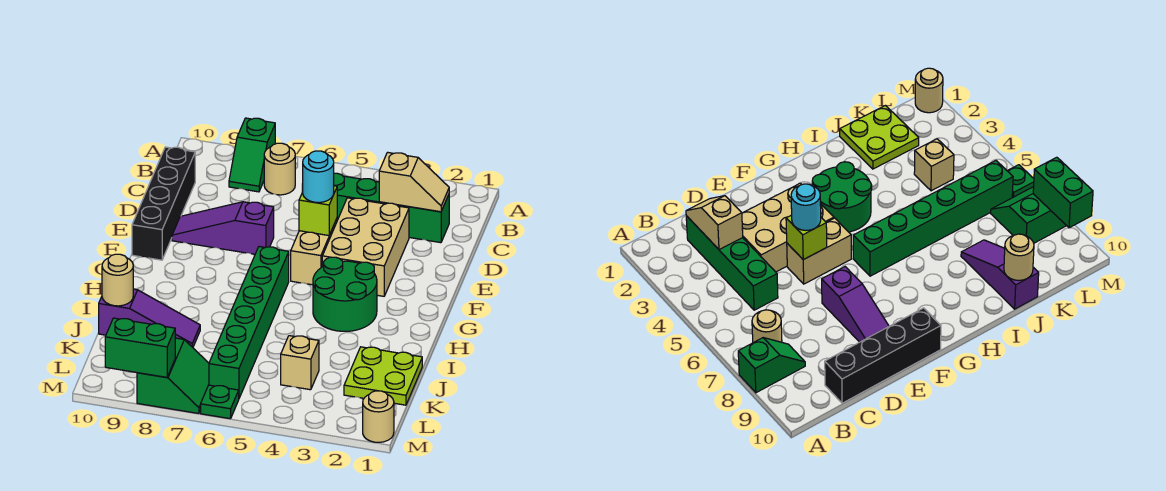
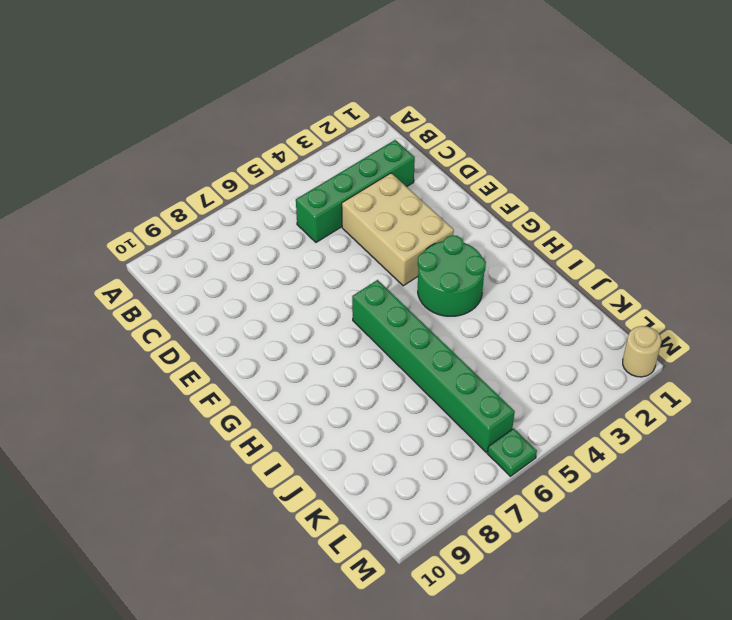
none -> green slope A8:B8 level 1 top A
none -> tan round brick B7 level 1
none -> black brick C10:F10 level 1

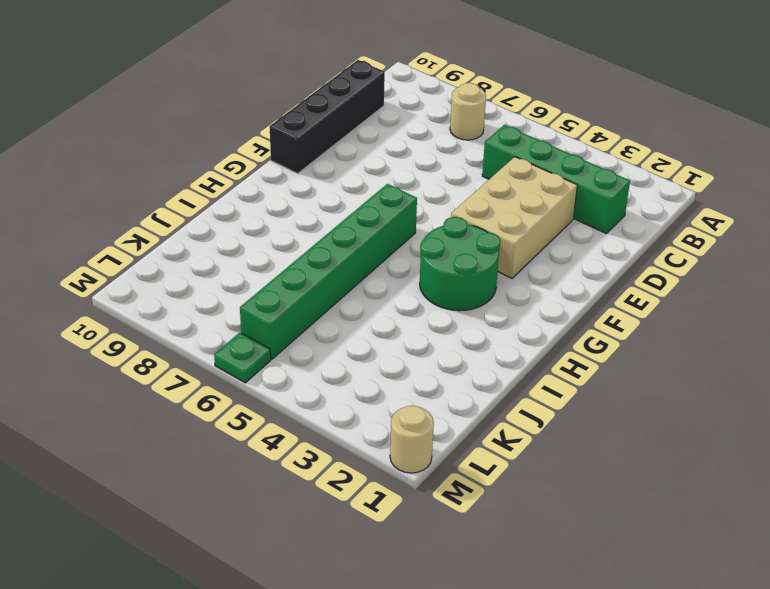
none -> green slope A8:B8 level 1 top A
none -> tan brick E5:F5 level 1
none -> purple slope E7:E9 level 1 top 7

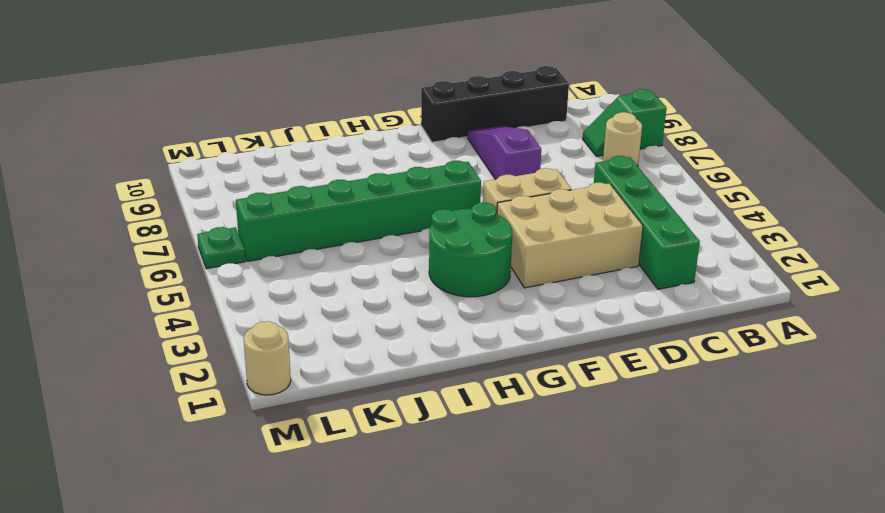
none -> lime plate J1:K2 level 1
none -> purple slope J8:J10 level 1 top 10
none -> tan brick K4 level 1

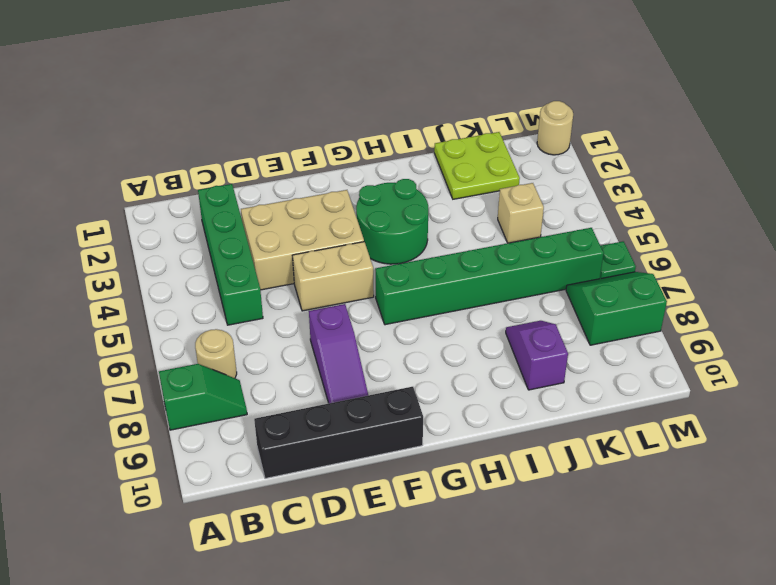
purple slope J8:J9 level 1 top 9 -> purple slope J8:J10 level 1 top 10
none -> tan slope C2:C3 level 2 top 3
none -> lime brick E5 level 2
none -> tan round brick J10 level 2

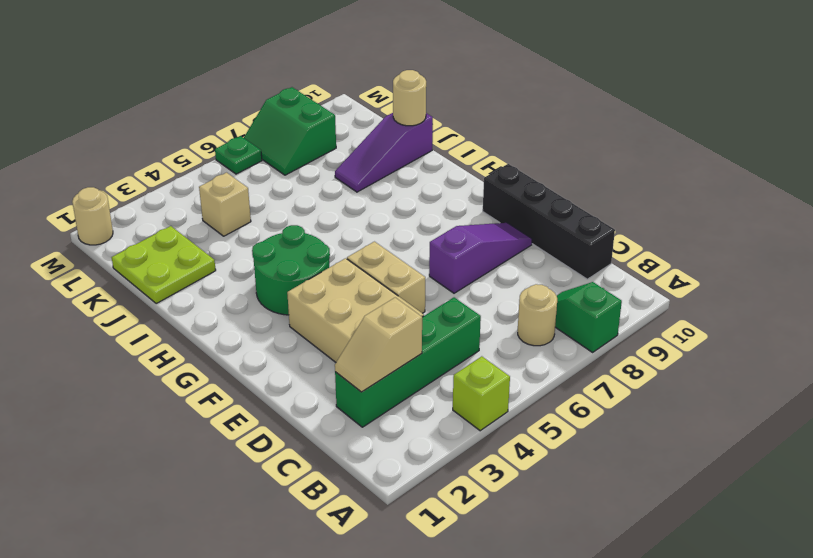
lime brick A4 level 1 -> lime brick E5 level 2
none -> green brick G6:L6 level 1
none -> green brick M8:M9 level 2
none -> cyan round brick E5 level 3

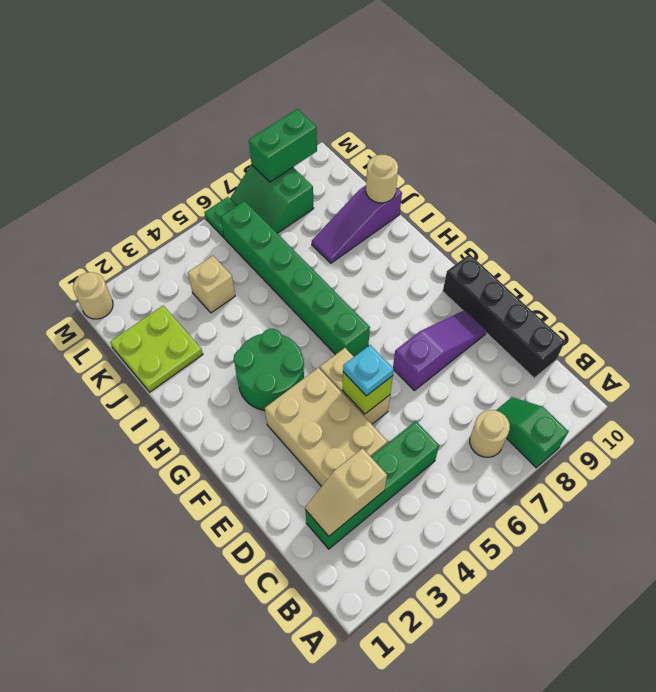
cyan plate E5 level 3 -> cyan round brick E5 level 3

